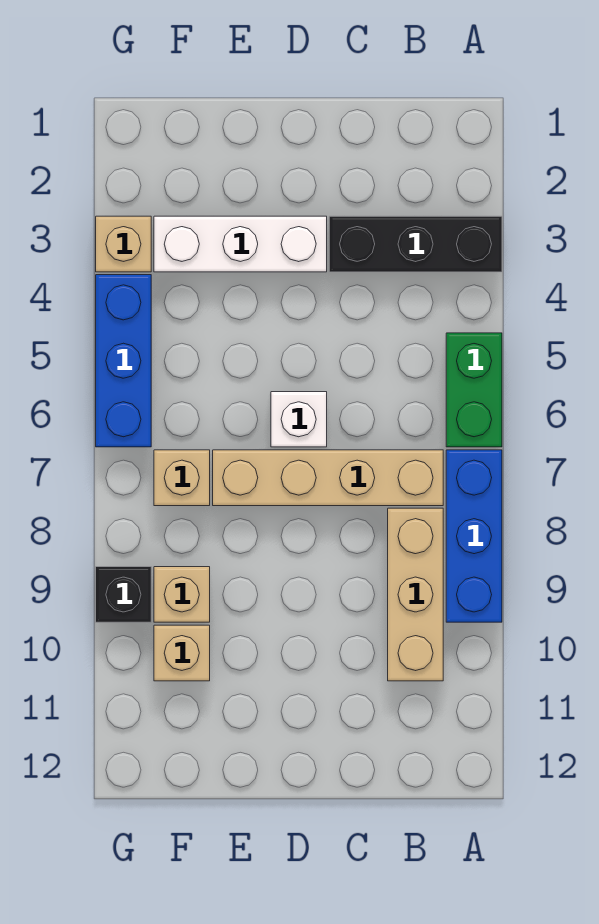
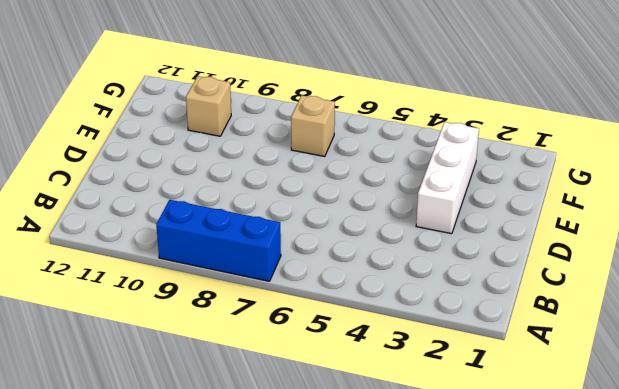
none -> black brick A3:C3 level 1
none -> green brick A5:A6 level 1
none -> tan brick B7:E7 level 1

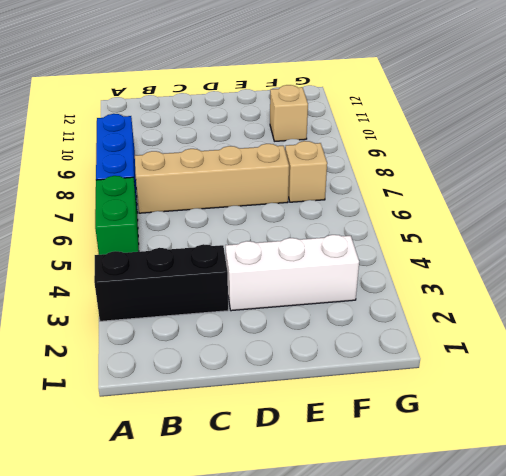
none -> tan brick B8:B10 level 1
none -> white brick D6 level 1
none -> tan brick F9 level 1

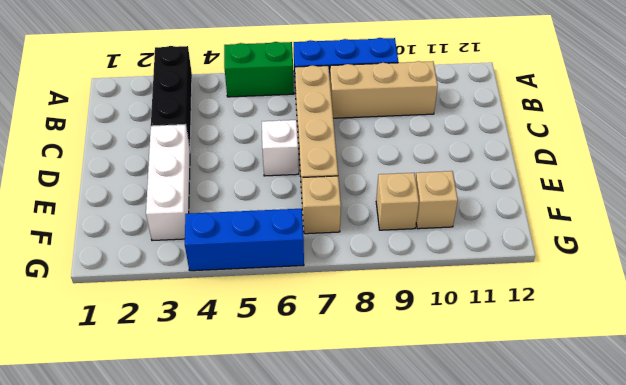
none -> tan brick G3 level 1
none -> black brick G9 level 1

